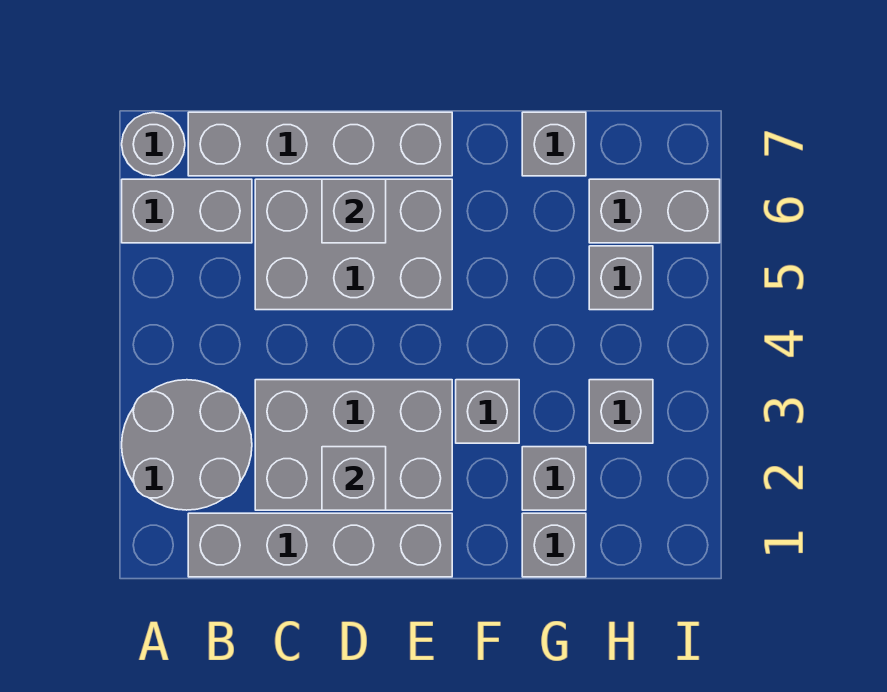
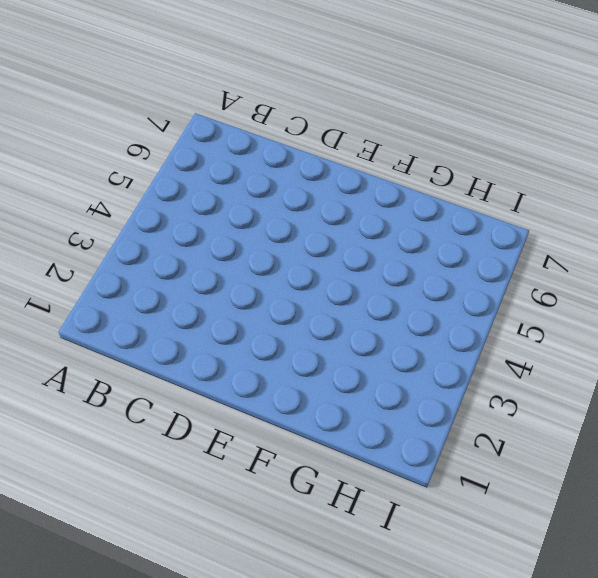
none -> grey round brick A2:B3 level 1
none -> grey brick A6:B6 level 1
none -> grey round brick A7 level 1

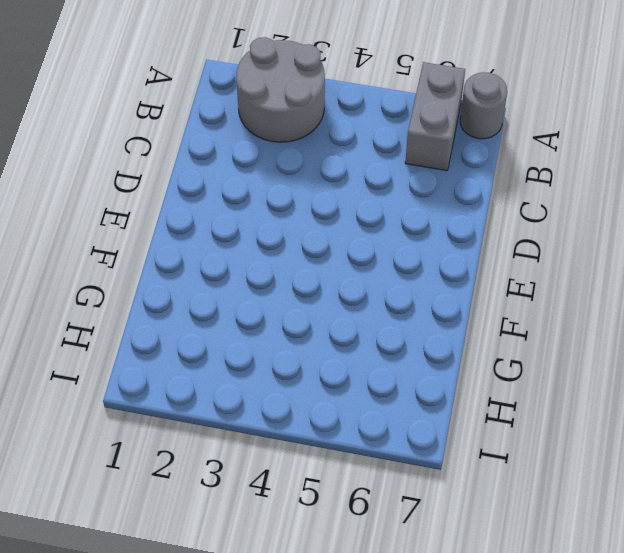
none -> grey brick B1:E1 level 1
none -> grey brick B7:E7 level 1
none -> grey brick C2:E3 level 1

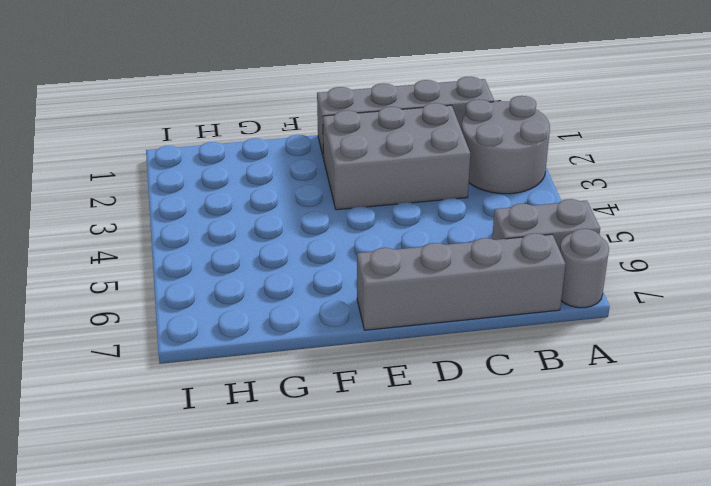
none -> grey brick C5:E6 level 1
none -> grey brick F3 level 1
none -> grey brick G1 level 1

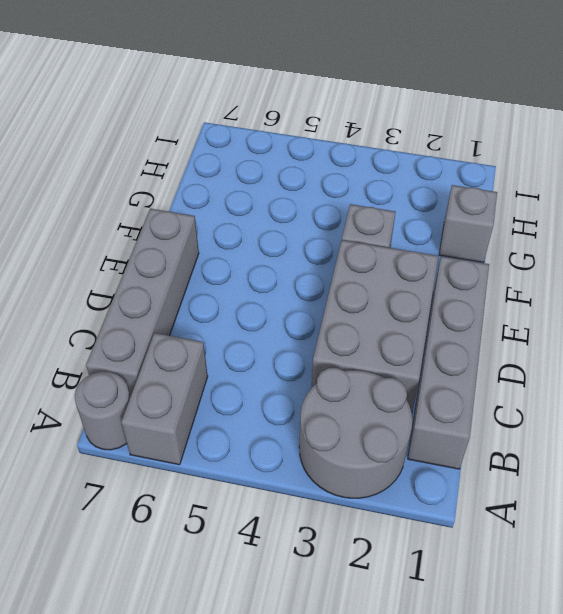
none -> grey brick C5:E6 level 1
none -> grey brick G2 level 1
none -> grey brick G7 level 1

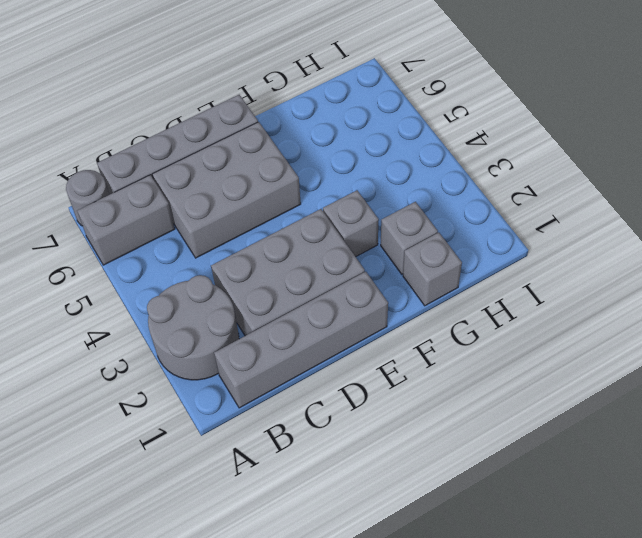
none -> grey brick G7 level 1
none -> grey brick H3 level 1
none -> grey brick H5 level 1

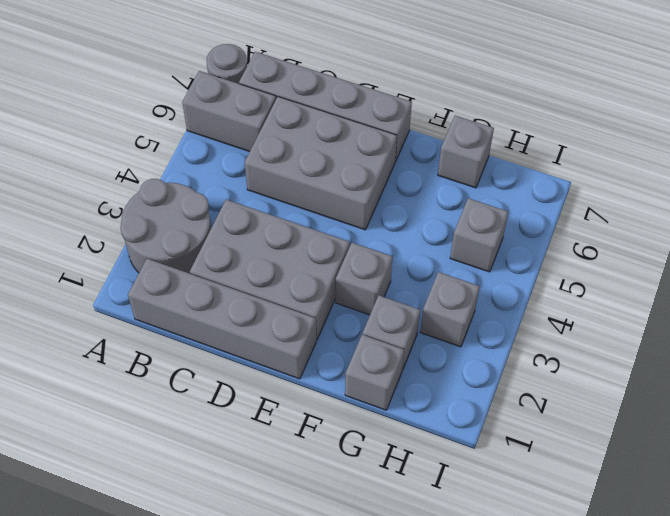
none -> grey brick H6:I6 level 1
none -> grey brick D2 level 2
none -> grey brick D6 level 2

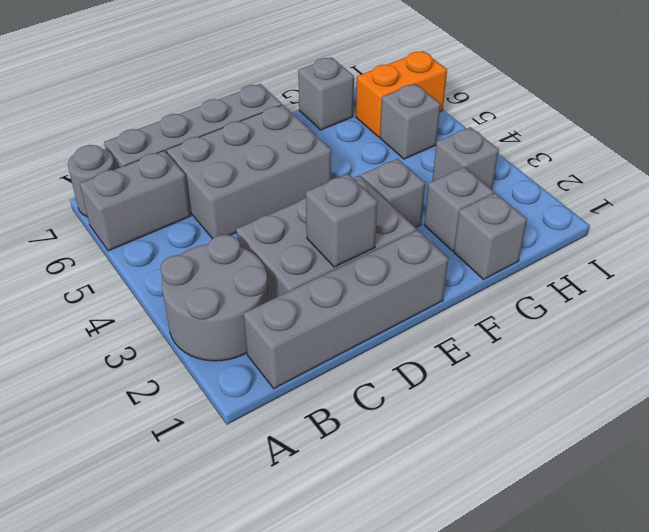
orange brick H6:I6 level 1 -> grey brick H6:I6 level 1
none -> grey brick D6 level 2

